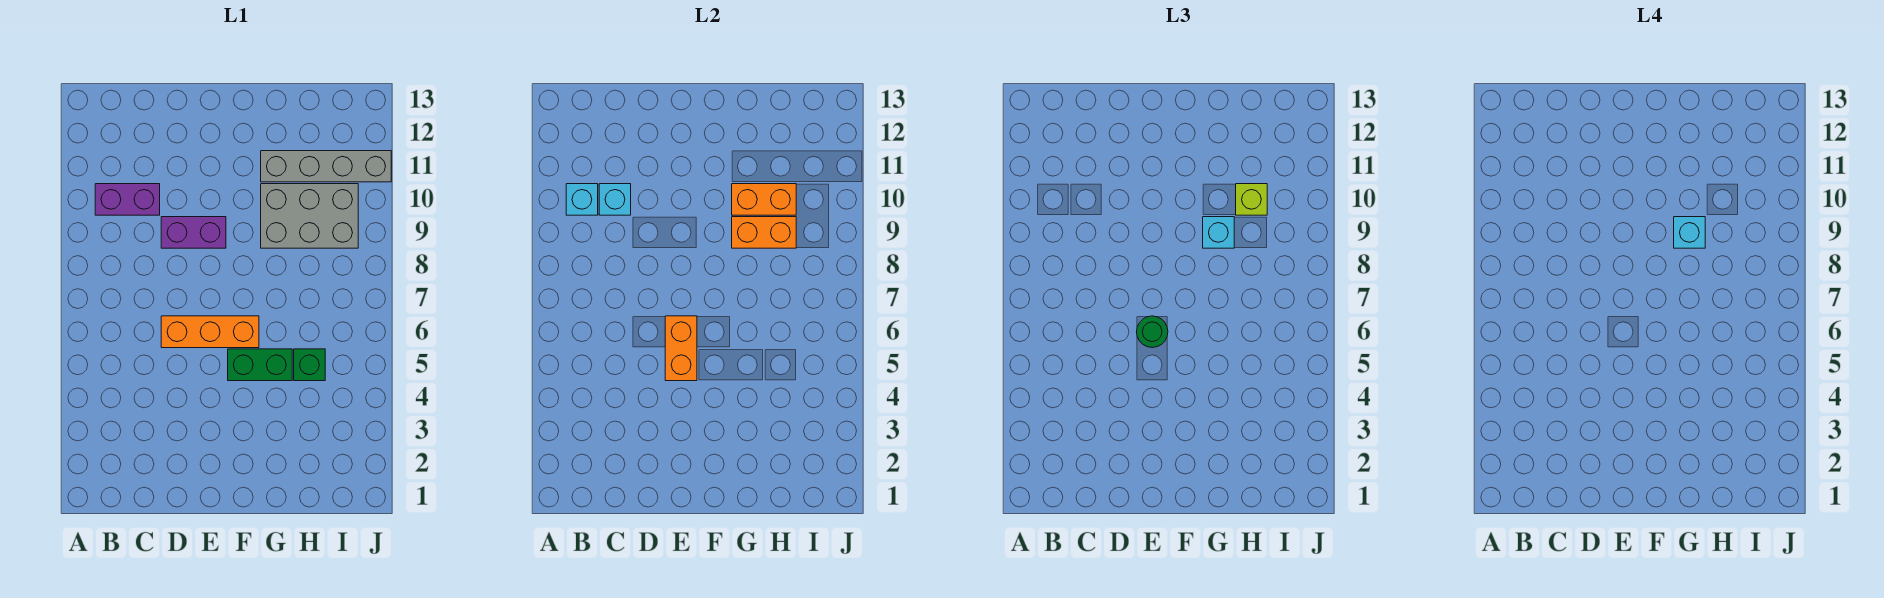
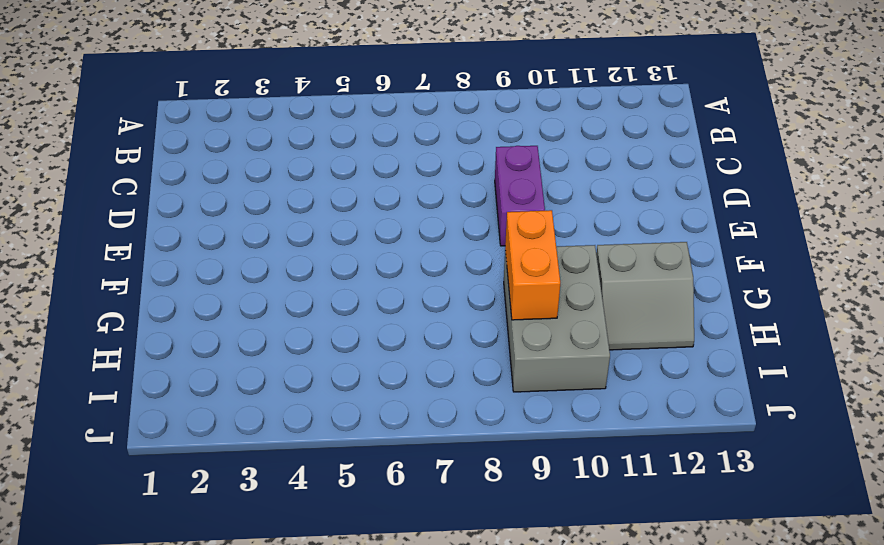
grey slope G11:H12 level 1 top G -> grey brick G11:J11 level 1
none -> purple brick B10:C10 level 1
none -> orange brick D6:F6 level 1
none -> green brick F5:G5 level 1

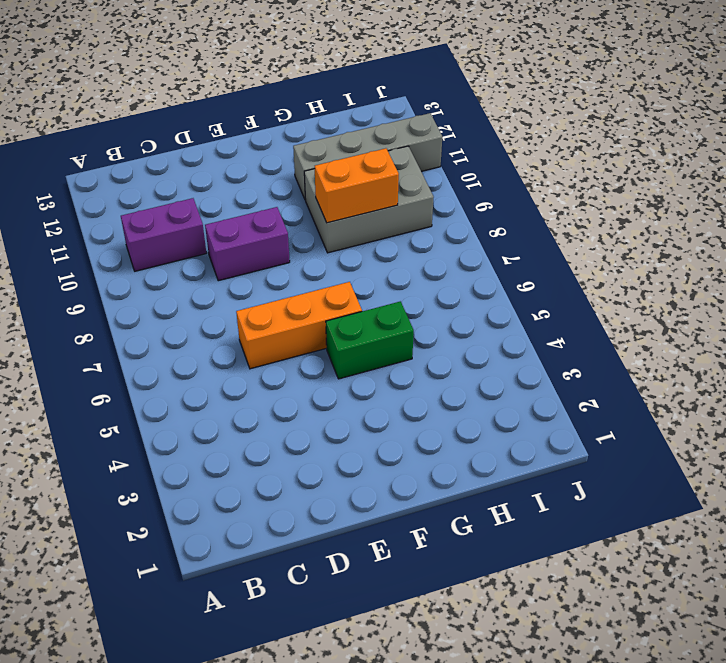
none -> green brick H5 level 1
none -> cyan brick B10 level 2
none -> cyan brick C10 level 2

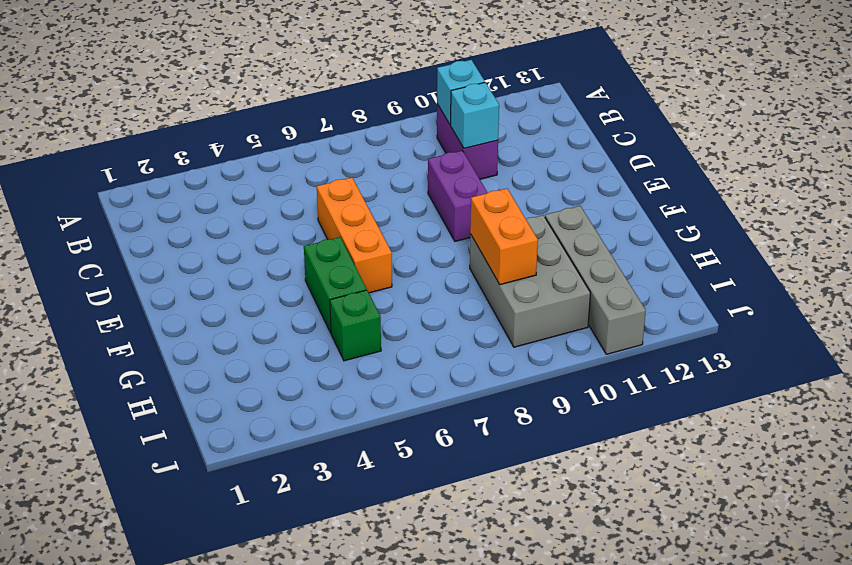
none -> orange brick E5:E6 level 2
none -> orange brick G10:H10 level 2
none -> green round brick E6 level 3

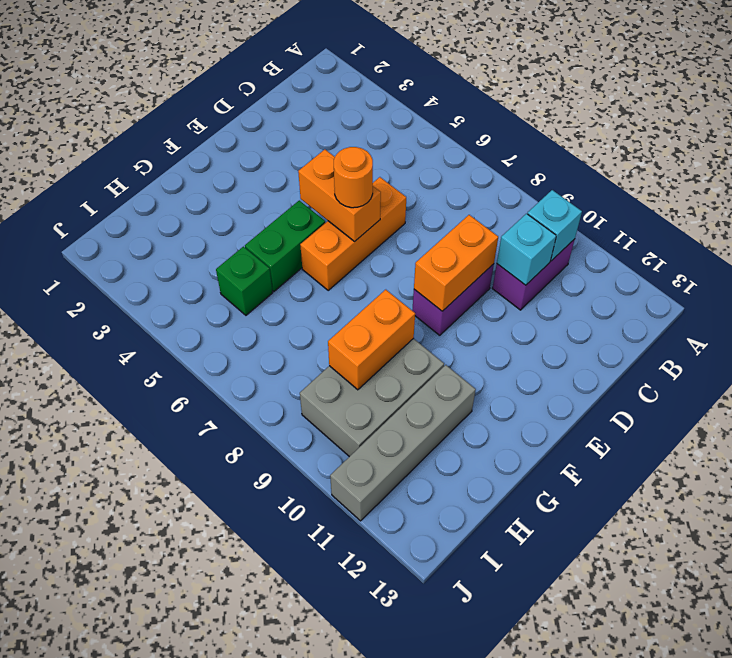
orange brick D9:E9 level 2 -> orange brick G10:H10 level 2
orange round brick E6 level 3 -> green round brick E6 level 3
none -> cyan brick G9 level 3
none -> lime brick H10 level 3
none -> cyan brick G9 level 4

